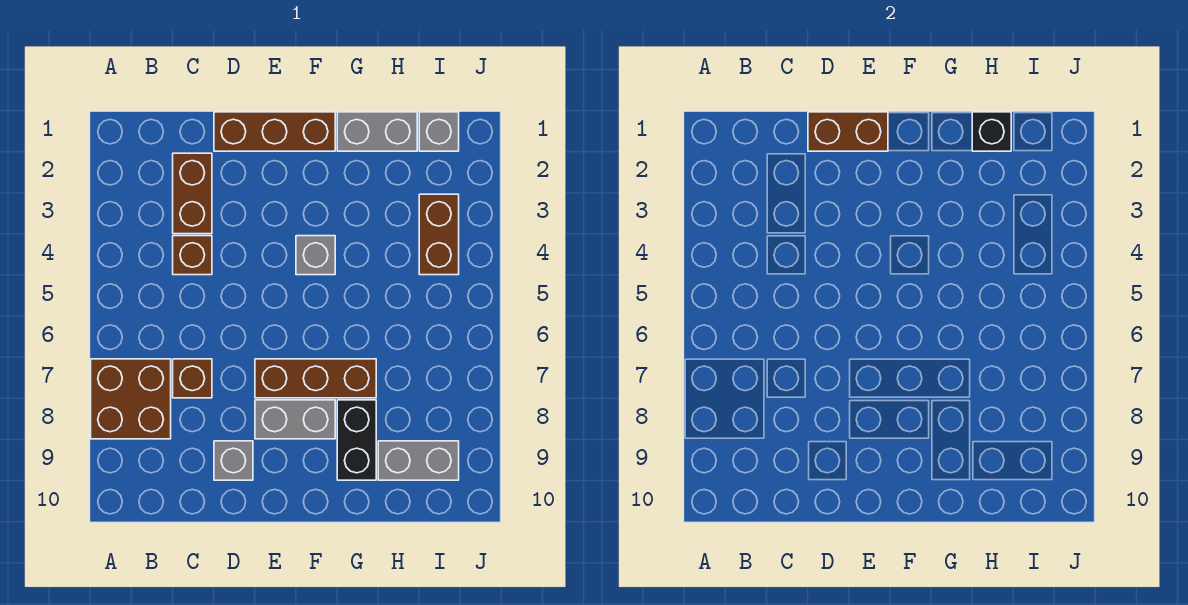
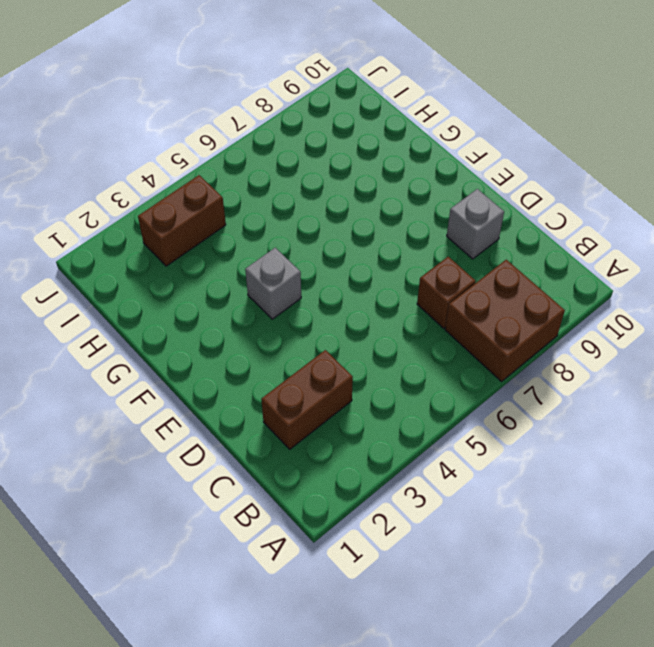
none -> brown brick C4 level 1
none -> brown brick D1:F1 level 1
none -> brown brick E7:G7 level 1

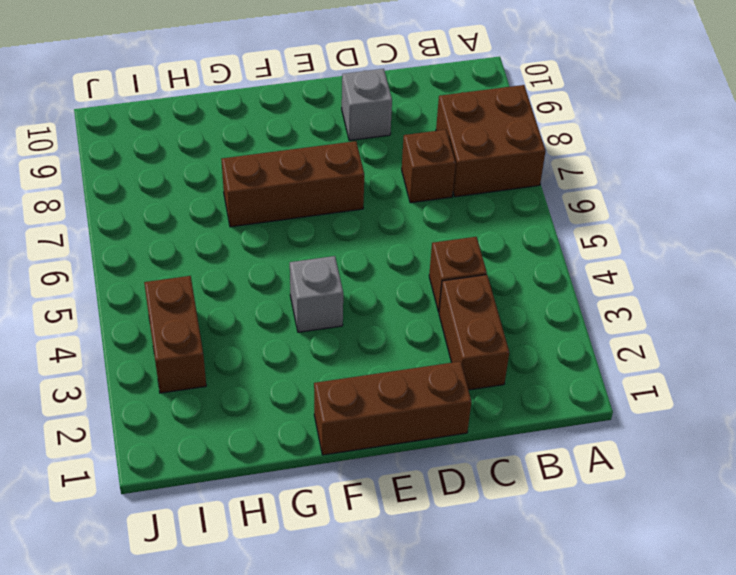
none -> grey brick E8:F8 level 1
none -> grey brick G1:H1 level 1
none -> black brick G8:G9 level 1

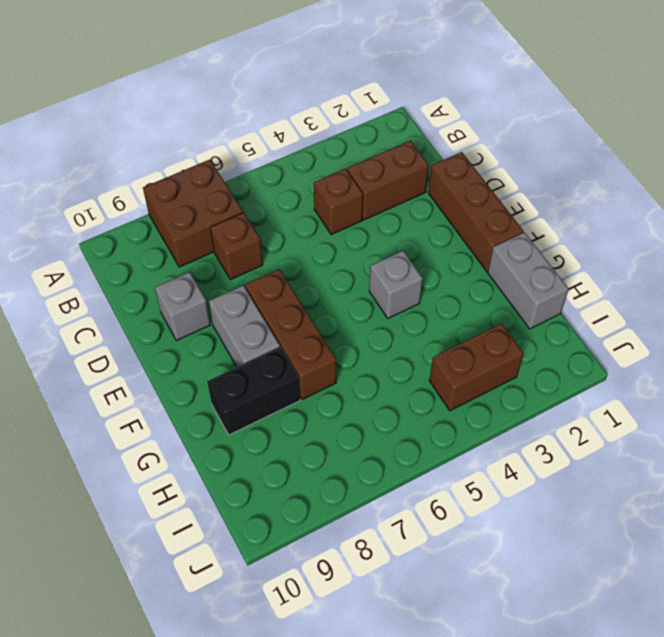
none -> grey brick H9:I9 level 1
none -> grey brick I1 level 1
none -> brown brick D1:E1 level 2

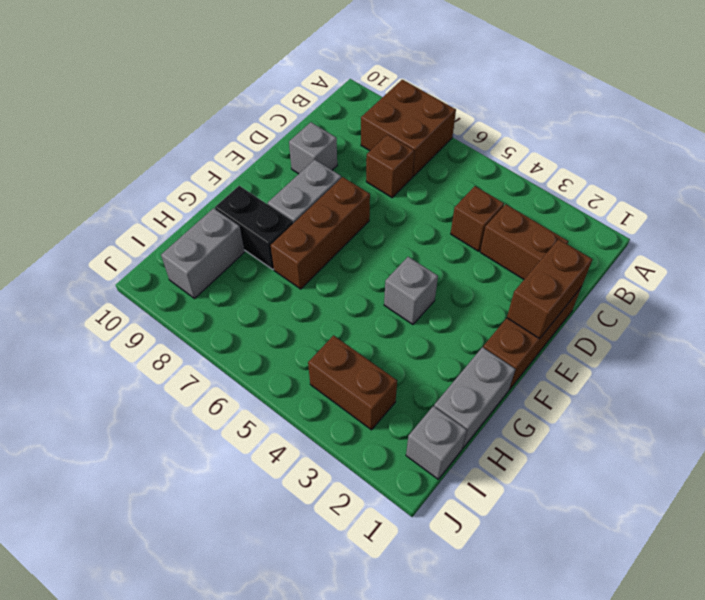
none -> black brick H1 level 2

